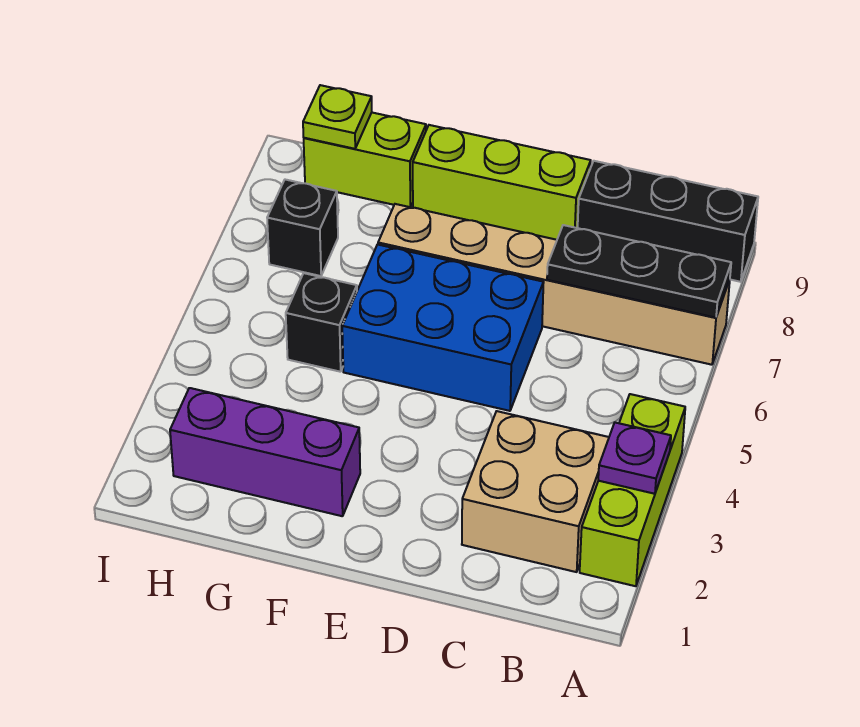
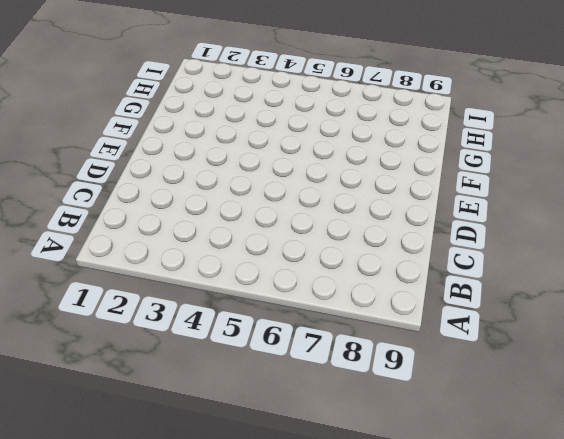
none -> lime brick A2:A4 level 1
none -> tan brick A7:F7 level 1
none -> black brick A9:C9 level 1

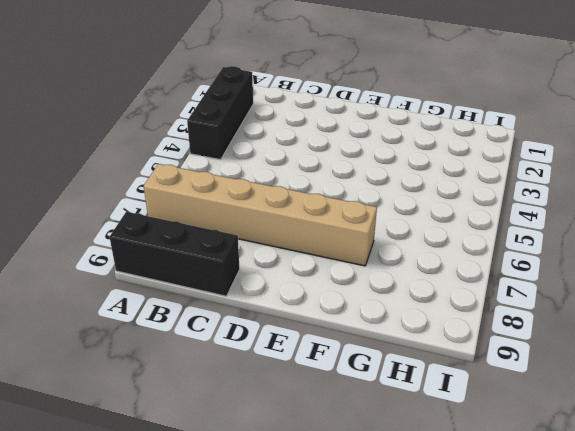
black brick A2:A4 level 1 -> lime brick A2:A4 level 1
none -> tan brick B2:C3 level 1
none -> blue brick D5:F6 level 1
none -> lime brick D9:F9 level 1

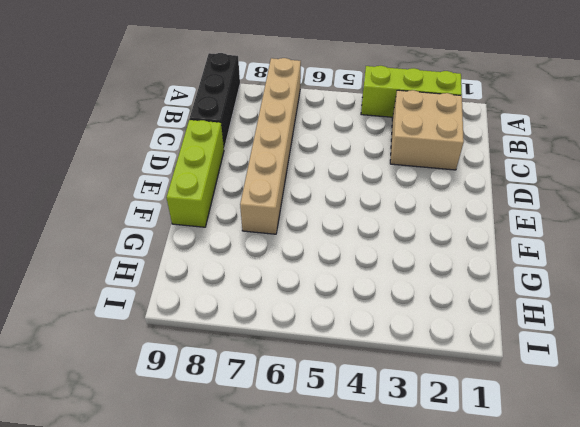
none -> blue brick D5:F6 level 1
none -> purple brick F2:H2 level 1
none -> black brick G5 level 1

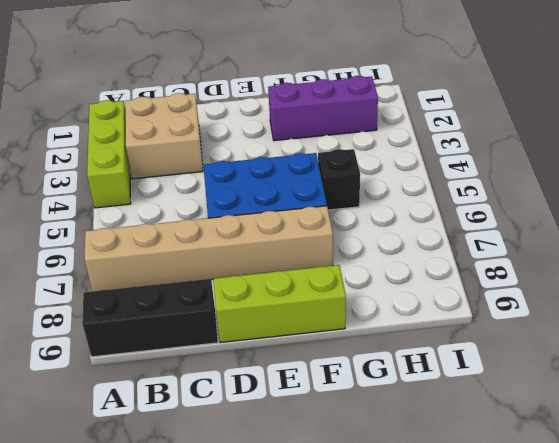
none -> lime brick G9:H9 level 1
none -> black brick H7 level 1
none -> purple plate A3 level 2

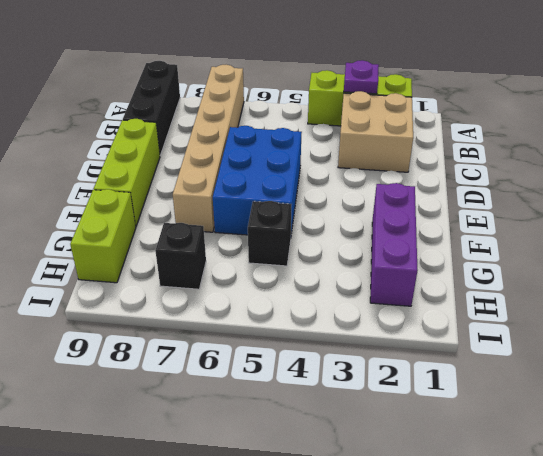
none -> black plate A7:C7 level 2
none -> lime plate H9 level 2

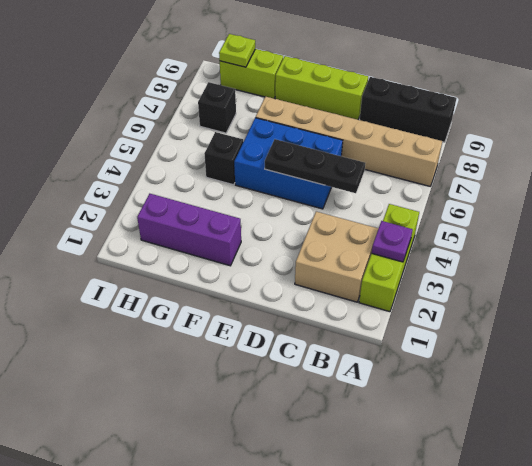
black plate C5:E5 level 2 -> black plate A7:C7 level 2

